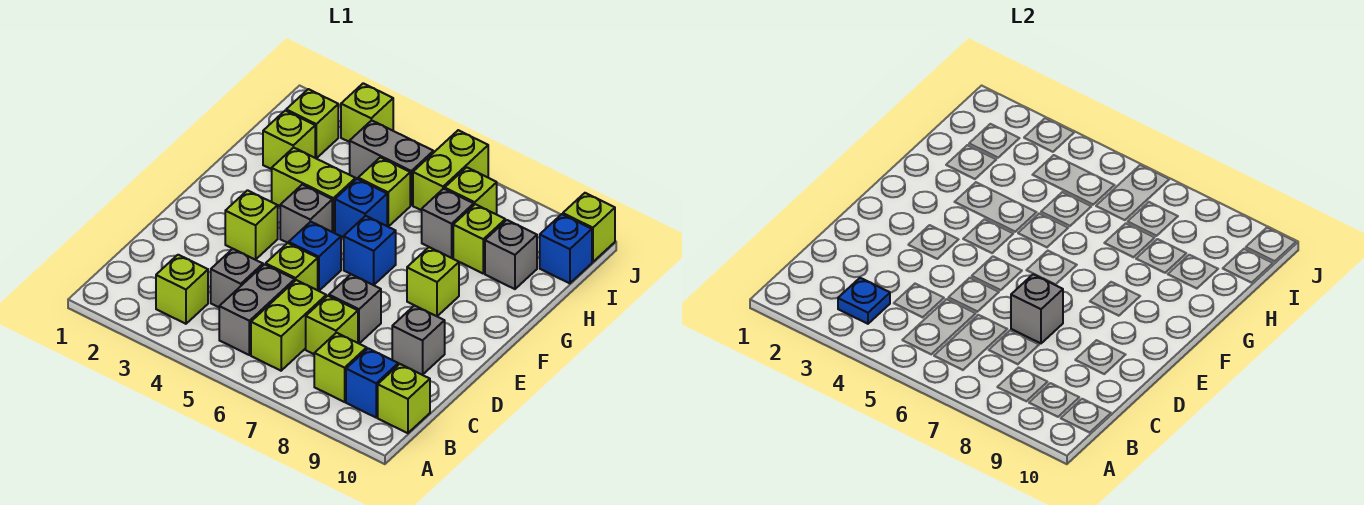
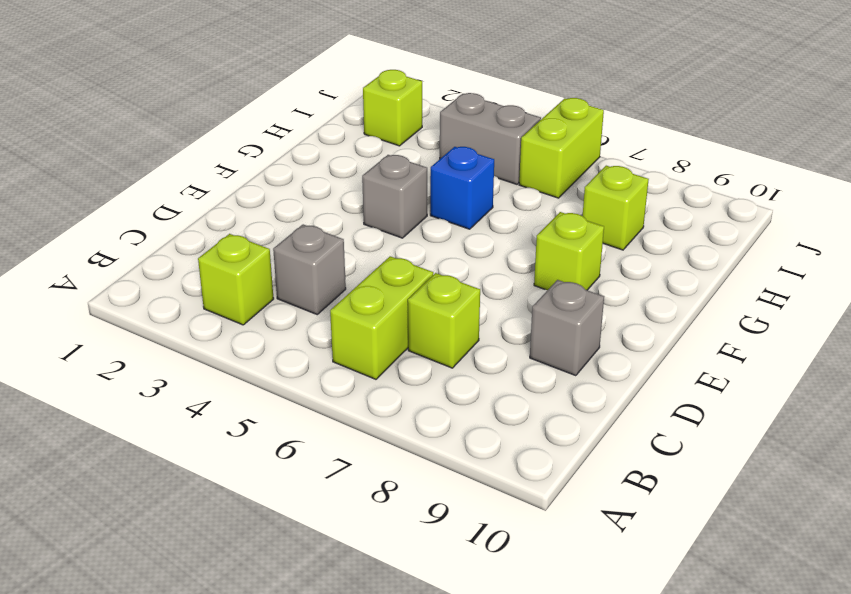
none -> grey brick B5:C5 level 1
none -> lime brick B8 level 1
none -> blue brick B9 level 1
none -> lime brick B10 level 1

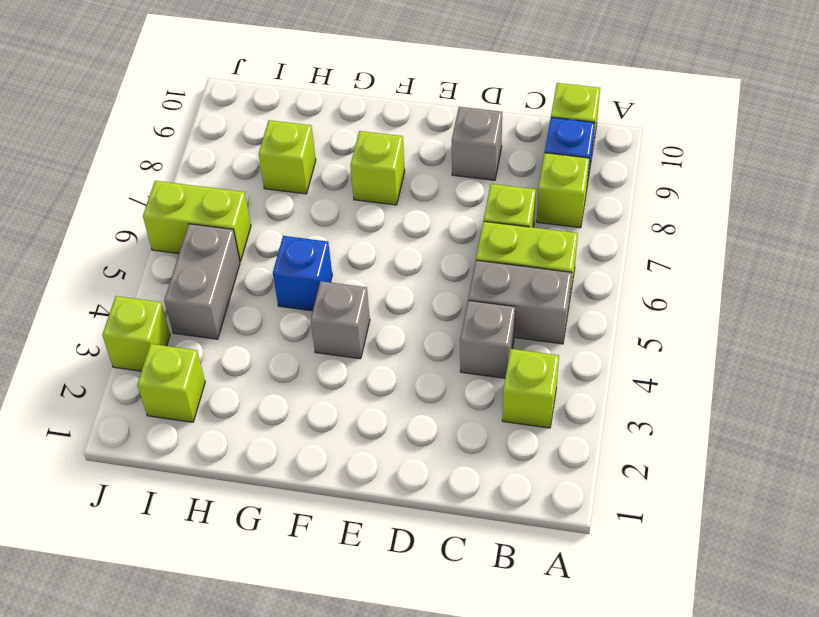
none -> lime brick D5 level 1
none -> grey brick D7 level 1
none -> lime brick E3 level 1
none -> blue brick E5 level 1

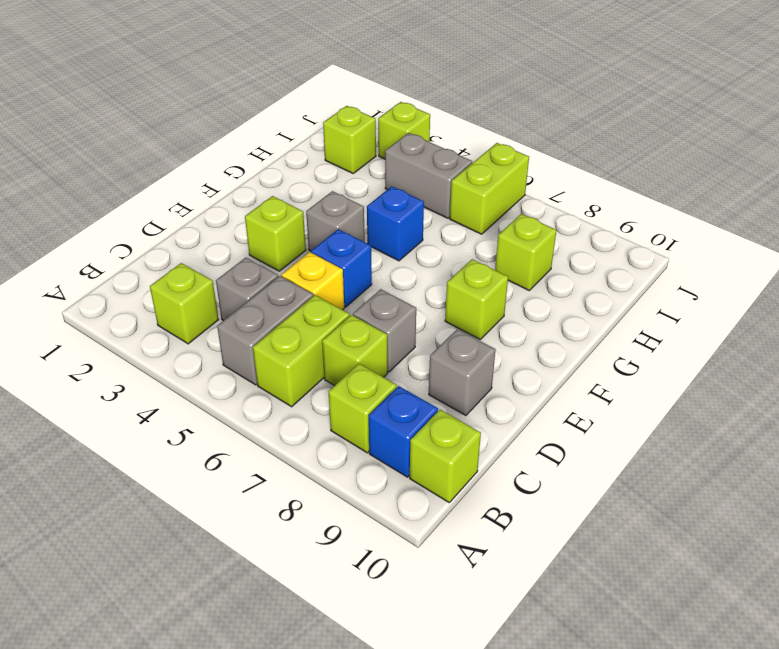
yellow brick D5 level 1 -> lime brick D5 level 1
none -> blue brick F6 level 1
none -> lime brick G3:G4 level 1
none -> lime brick H2 level 1
none -> lime brick H5 level 1

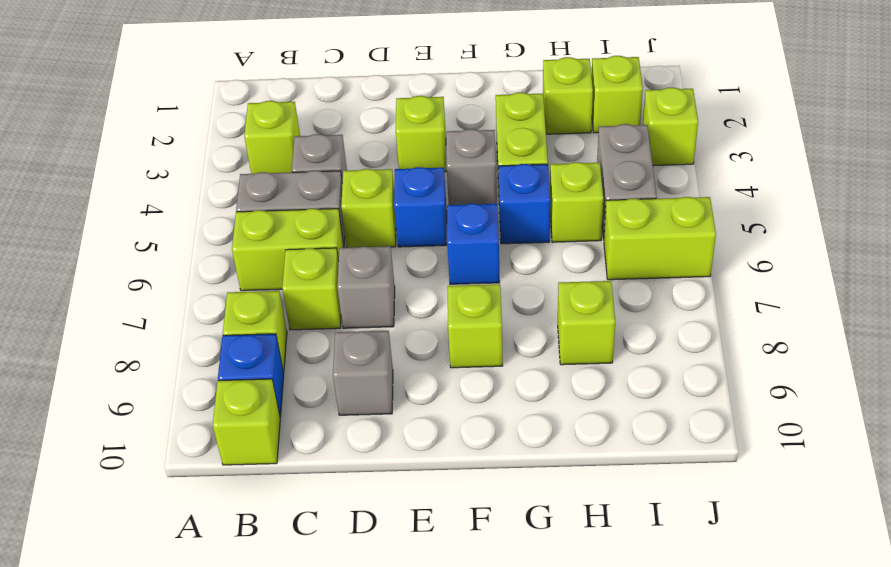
none -> grey brick H7 level 1
none -> grey brick H9 level 1
none -> lime brick I7 level 1
none -> blue brick I10 level 1

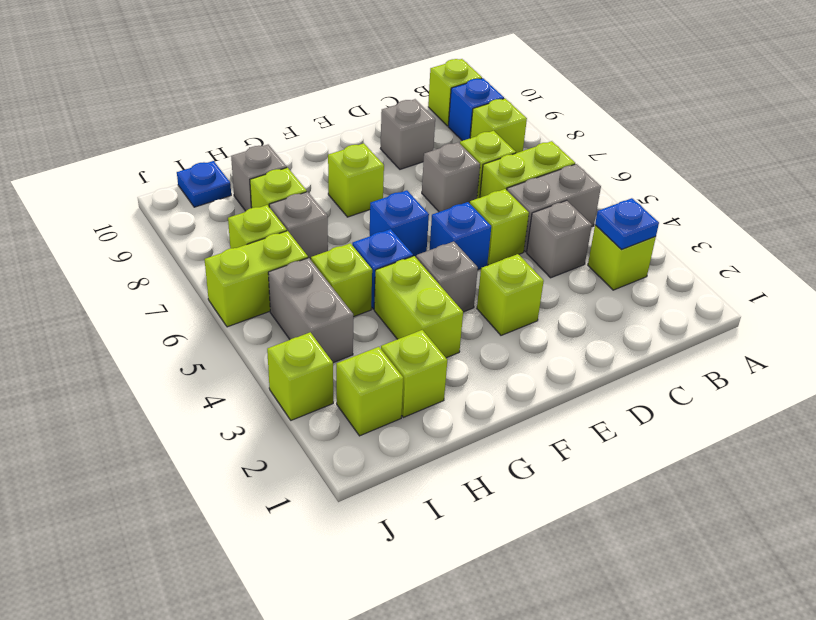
blue plate I10 level 1 -> blue brick I10 level 1
none -> lime brick J10 level 1
none -> grey brick D7 level 2

